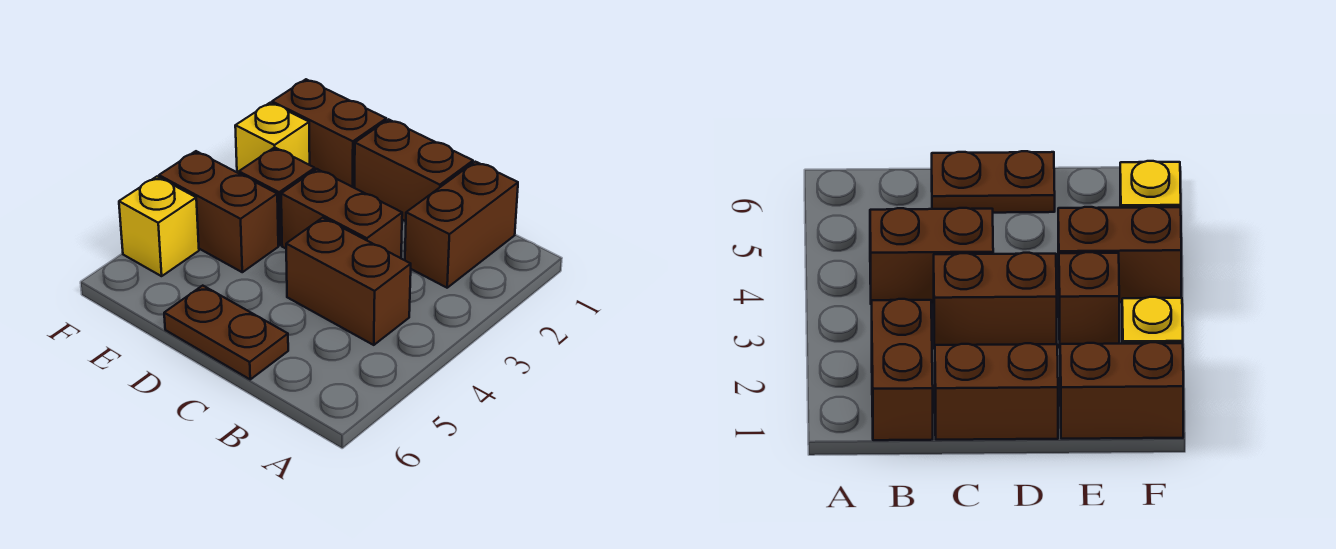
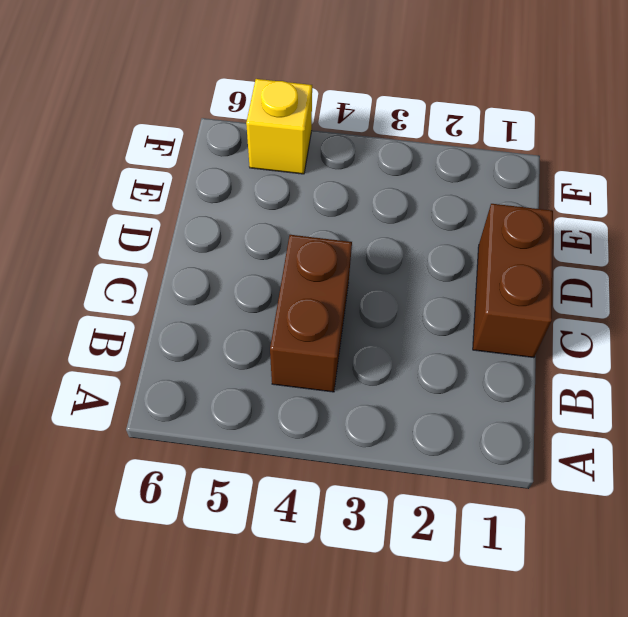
none -> brown brick B1:B2 level 1
none -> brown brick C3:D3 level 1

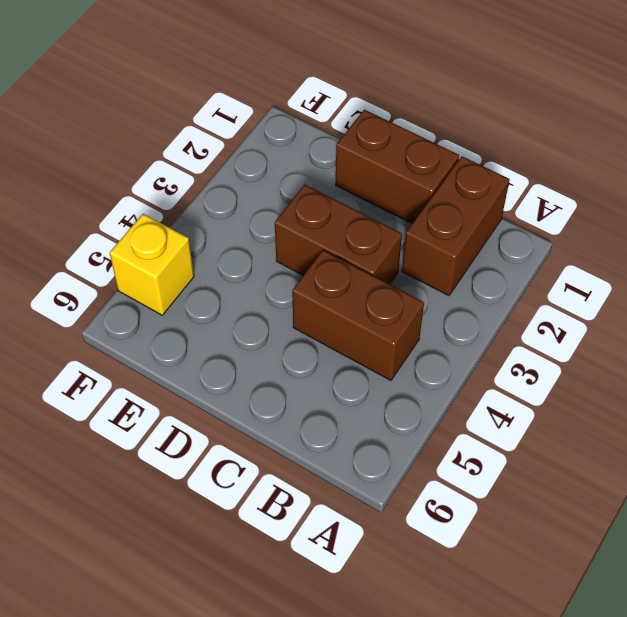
none -> brown plate C6:D6 level 1
none -> brown brick E1:F1 level 1

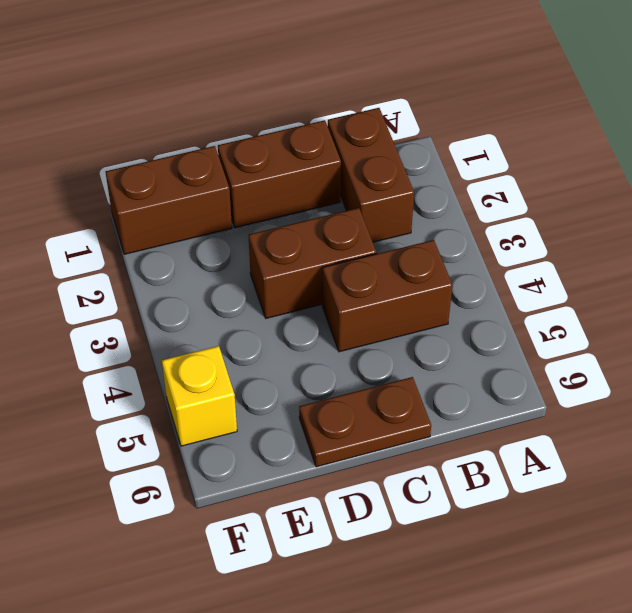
none -> brown brick E3 level 1
none -> brown brick E4:F4 level 1

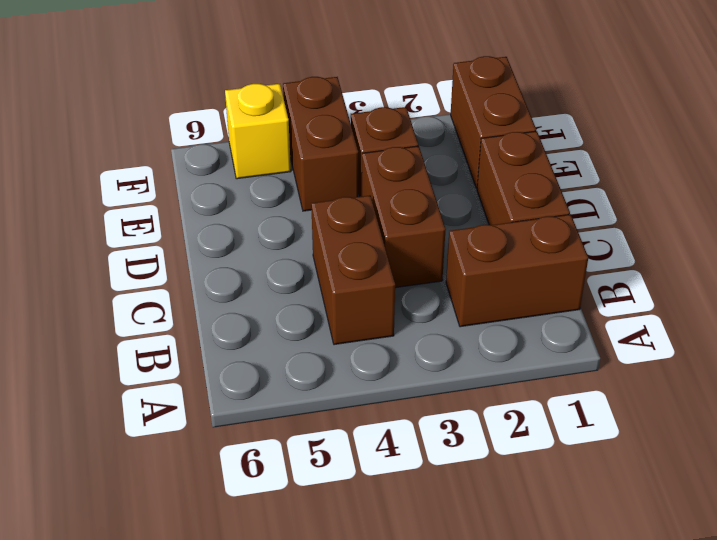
none -> brown plate C6:D6 level 1
none -> yellow brick F2 level 1

